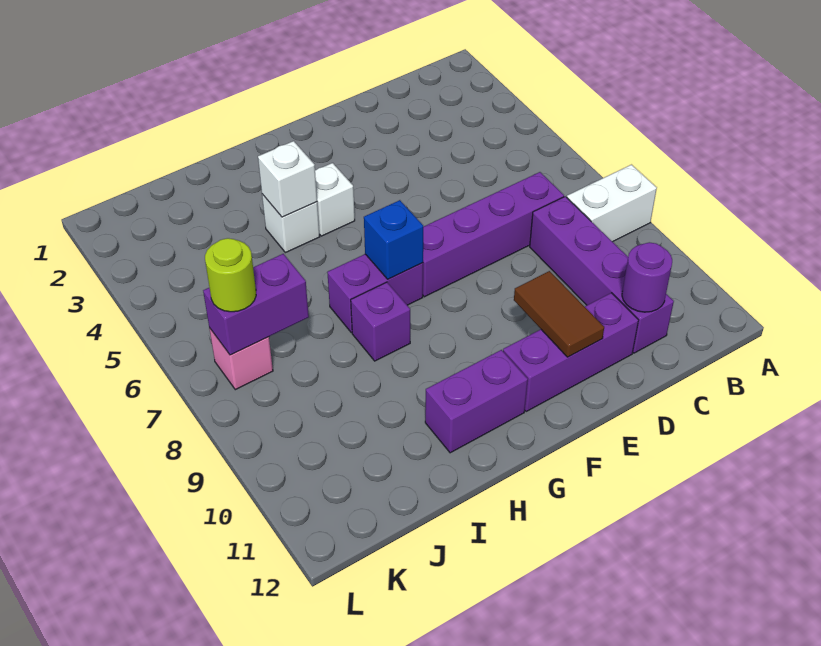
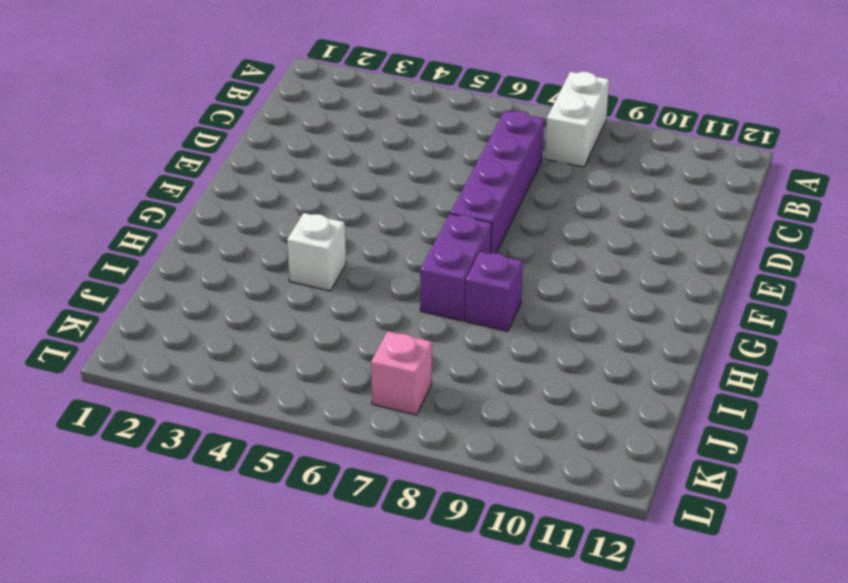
none -> purple brick C8:C11 level 1
none -> purple brick D11:F11 level 1
none -> white brick G4 level 1

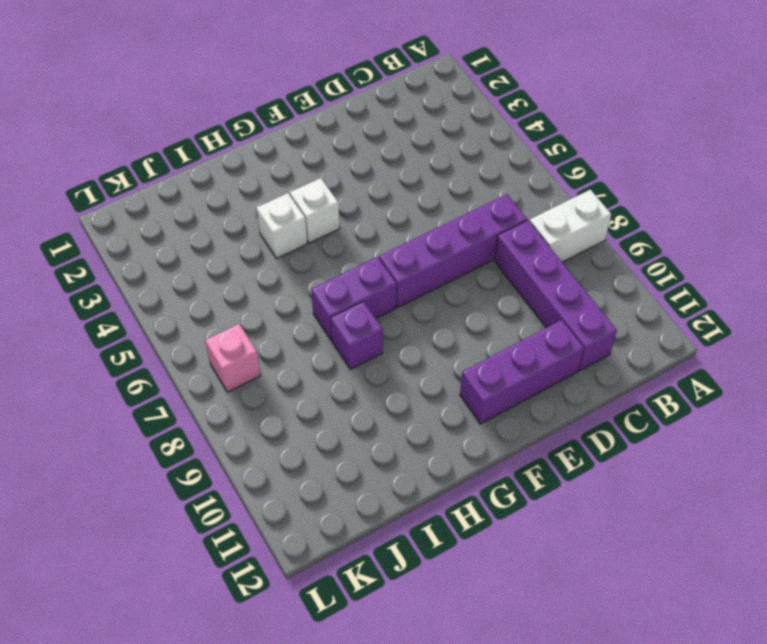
none -> purple brick G11:H11 level 1
none -> purple round brick C11 level 2
none -> brown tile E10:E11 level 2

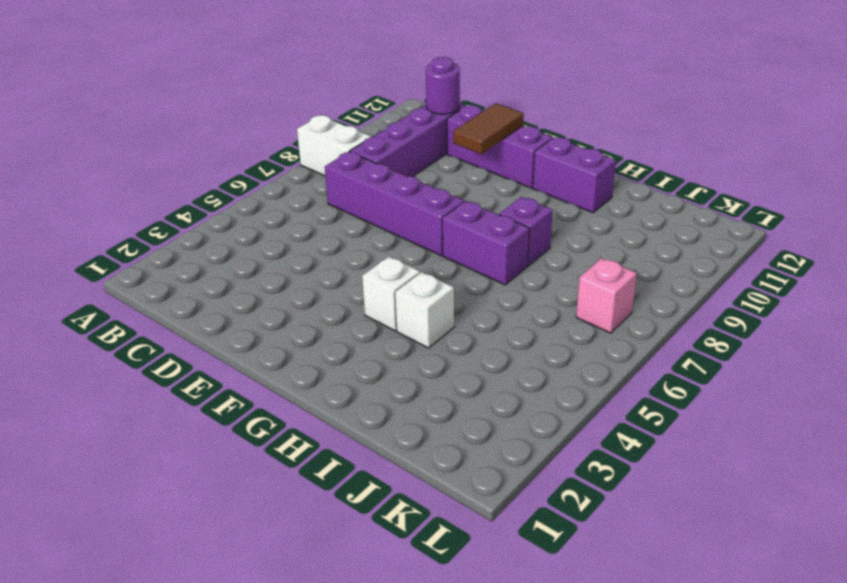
none -> blue brick G7 level 2
none -> white brick H4 level 2
none -> purple brick J7:K7 level 2

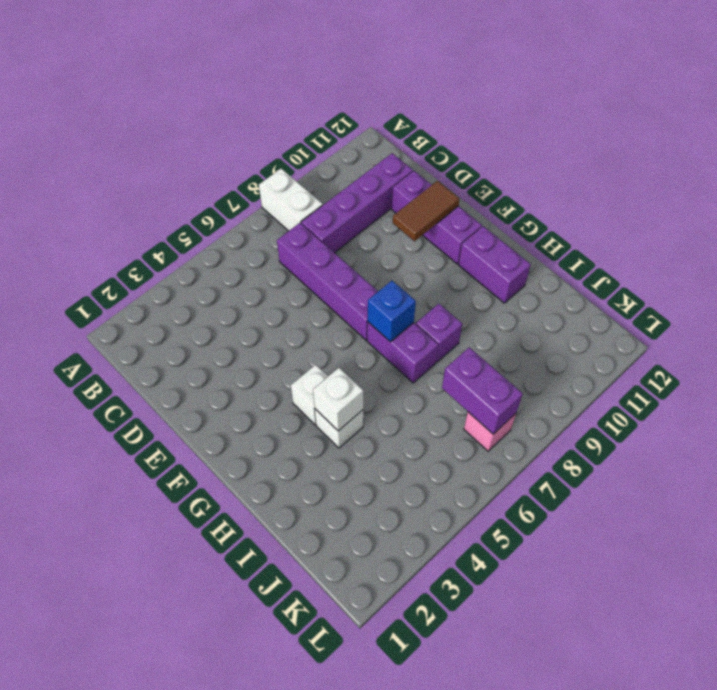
none -> purple round brick C11 level 2
none -> lime round brick K7 level 3

